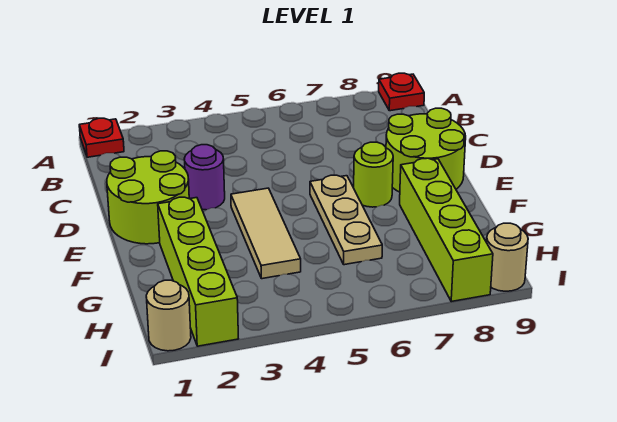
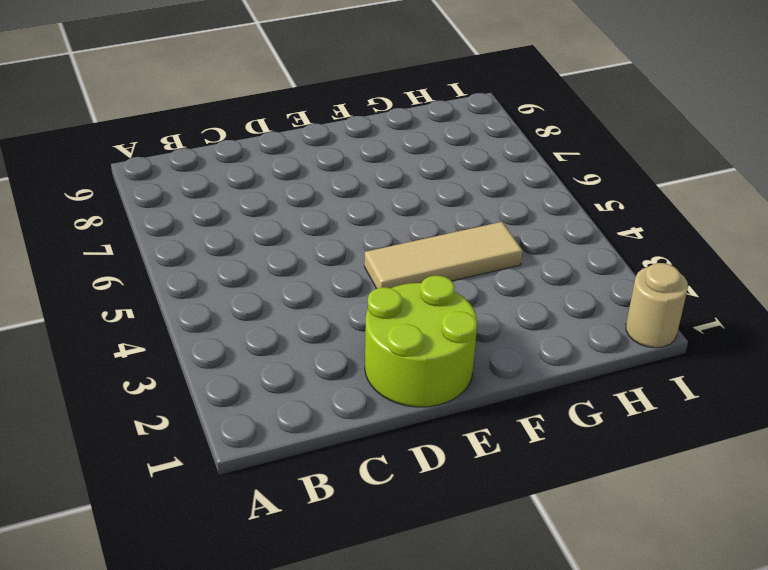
none -> red plate A1 level 1
none -> red plate A9 level 1
none -> purple round brick D3 level 1

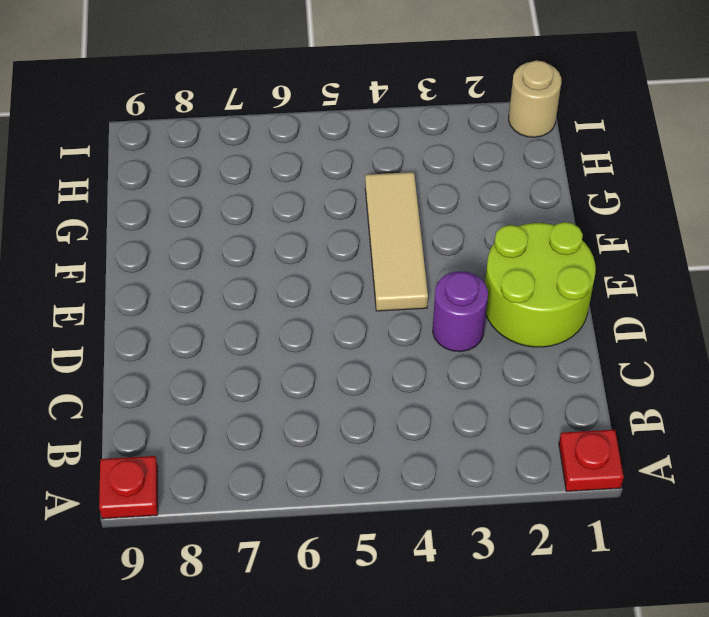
none -> lime round brick D8:E9 level 1
none -> tan plate E6:G6 level 1
none -> lime round brick E7 level 1

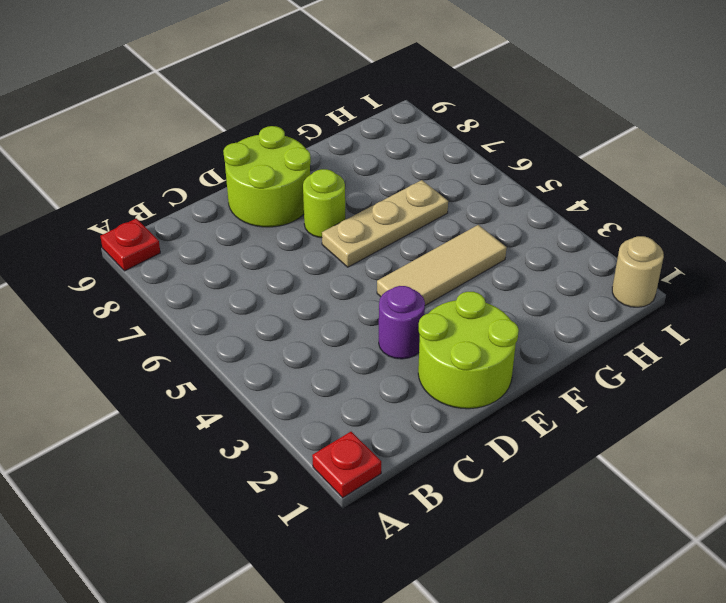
none -> lime brick F2:I2 level 1
none -> lime brick F8:I8 level 1
none -> tan round brick I9 level 1

